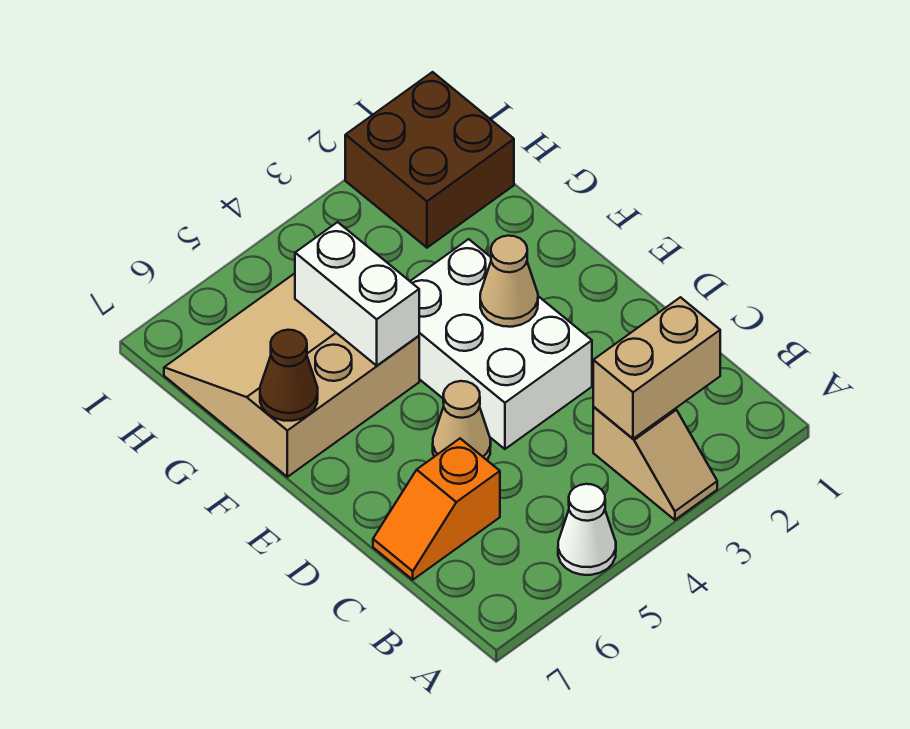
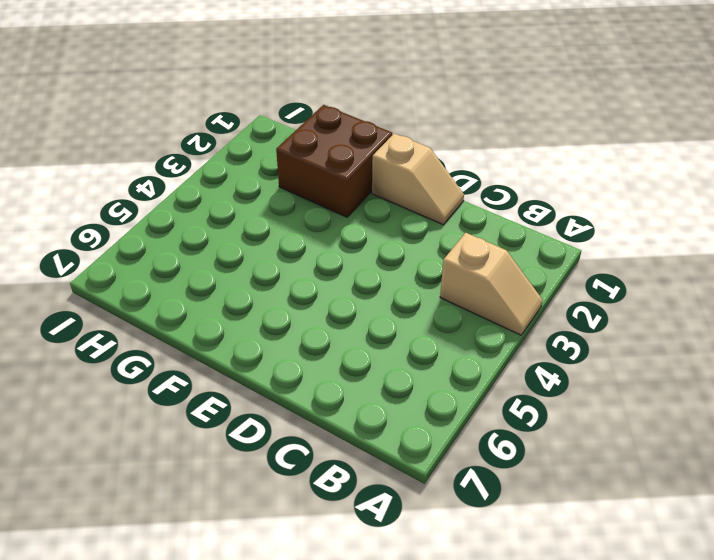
tan slope D1:E1 level 1 top E -> none
brown brick F1:G2 level 1 -> brown brick H1:I2 level 1
none -> white cone A5 level 1
none -> orange slope C6:C7 level 1 top 6

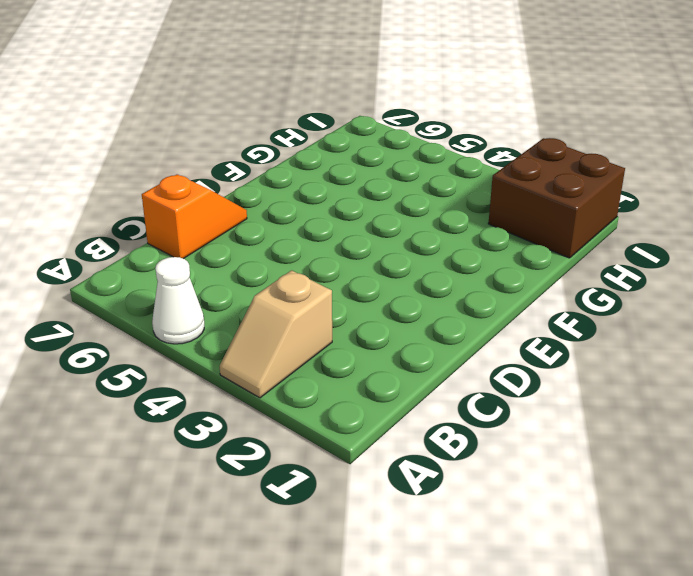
orange slope C7:D7 level 1 top C -> orange slope C6:C7 level 1 top 6
none -> white brick D3:F4 level 1
none -> tan cone D5 level 1

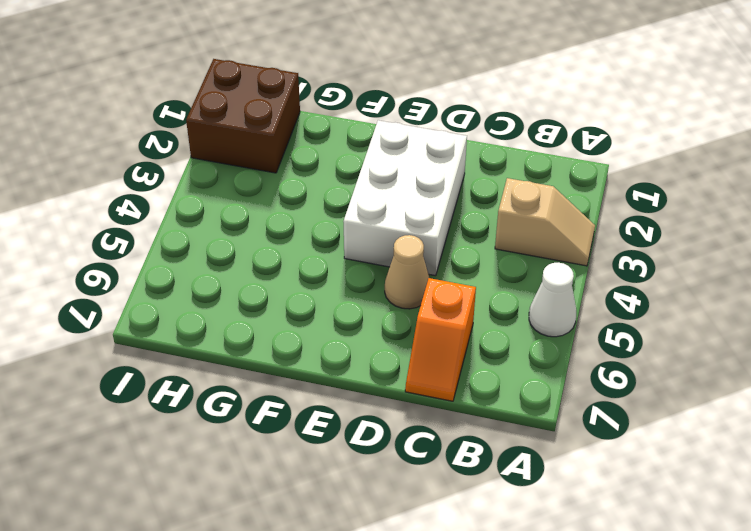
white brick D2:E4 level 1 -> white brick D3:F4 level 1
none -> tan slope F5:H7 level 1 top F
none -> tan brick B2:B3 level 2

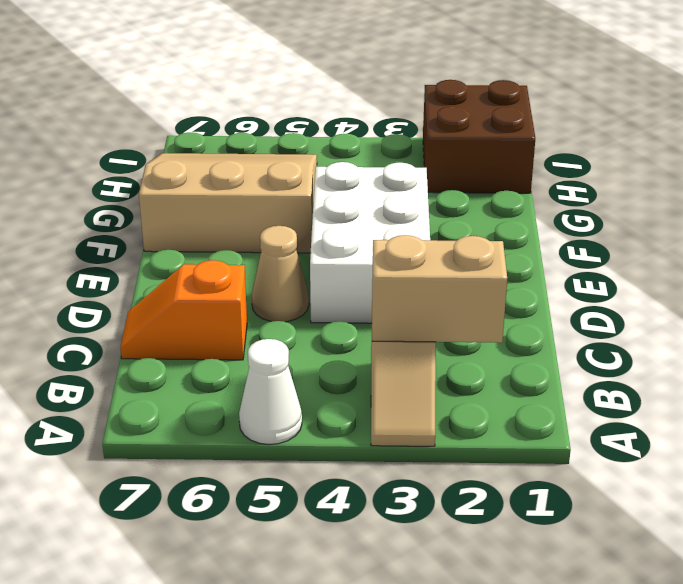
none -> tan cone E3 level 2
none -> white brick F5:G5 level 2

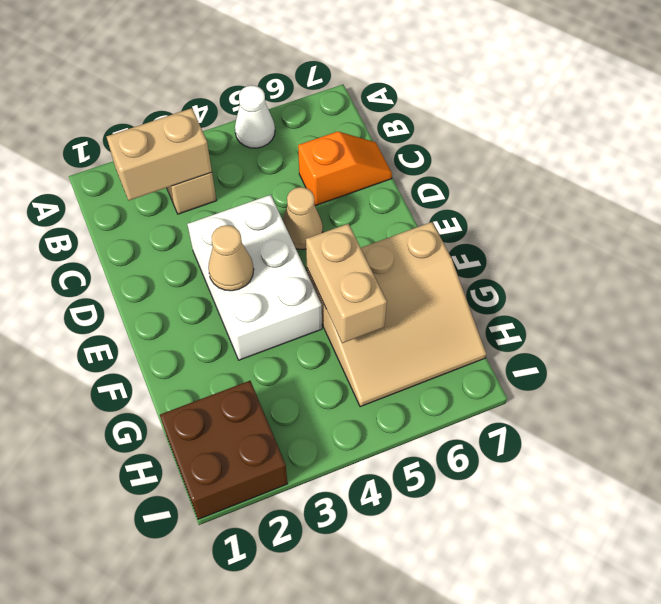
tan brick F5:G5 level 2 -> white brick F5:G5 level 2
none -> brown cone F7 level 2

